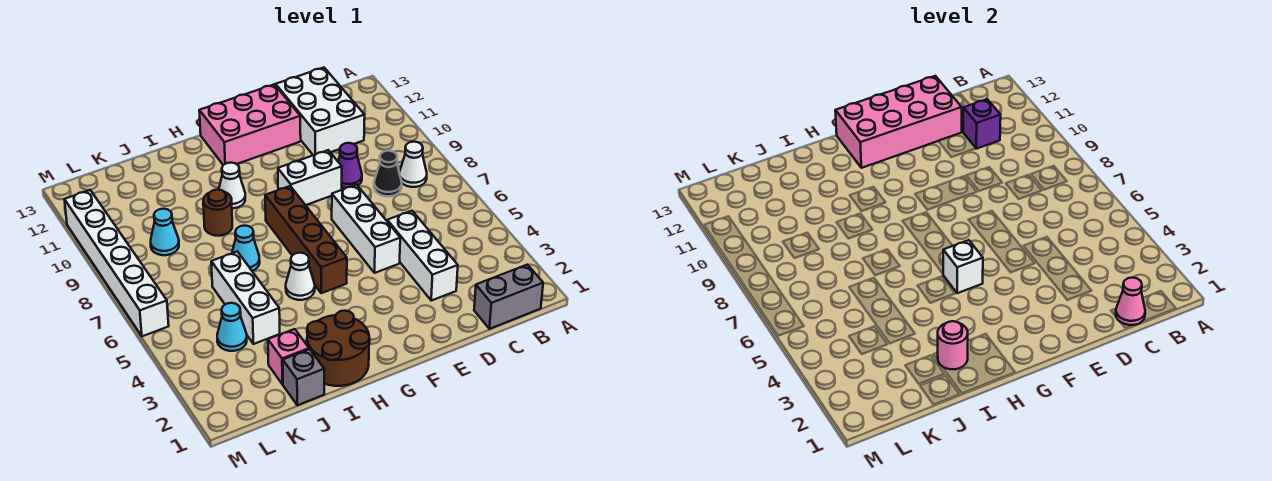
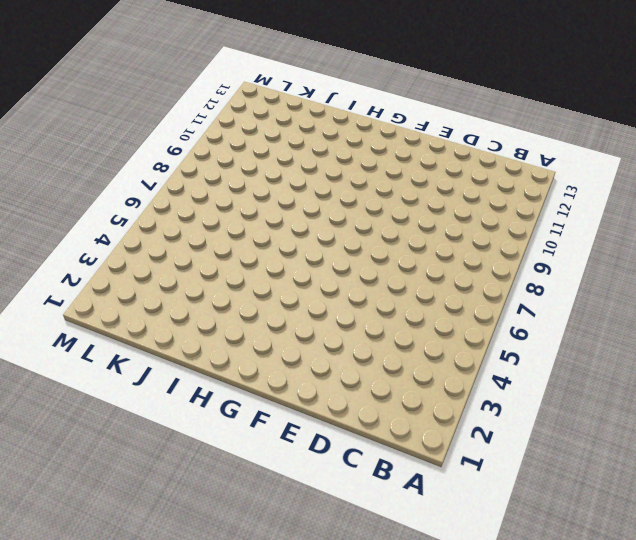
none -> grey brick B1:C1 level 1
none -> white cone B8 level 1
none -> black cone C8 level 1

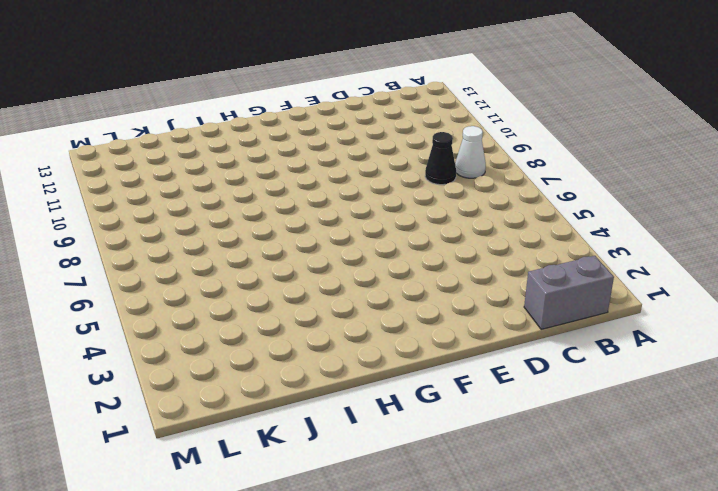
none -> white brick C11:D13 level 1
none -> white brick D3:D5 level 1
none -> purple cone D9 level 1

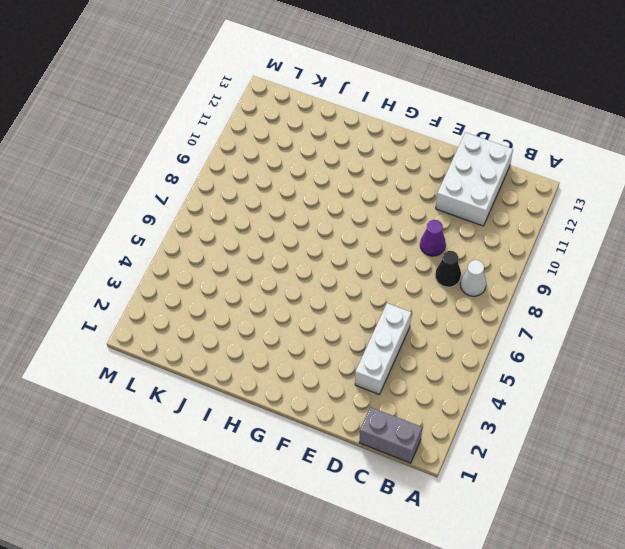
none -> white brick E5:E7 level 1
none -> white brick E9:F9 level 1
none -> pink brick E12:G13 level 1

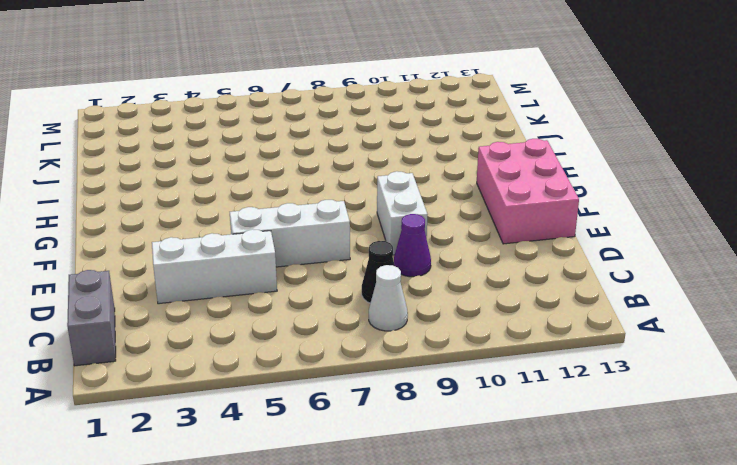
none -> white brick C11:D13 level 1
none -> brown brick G5:G8 level 1
none -> brown round brick H1:I2 level 1

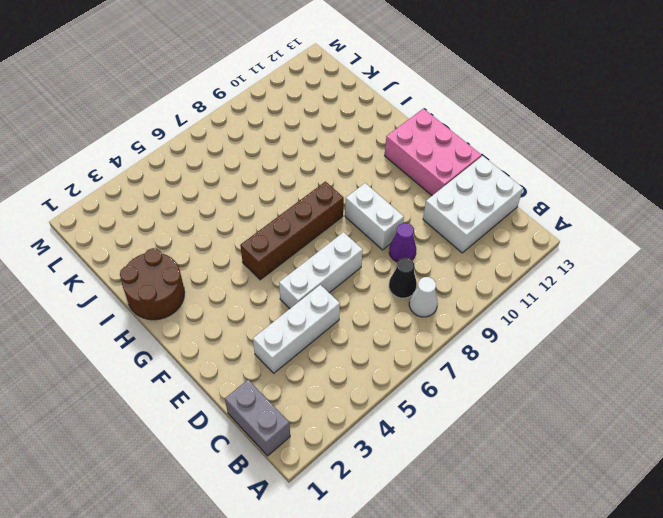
none -> white cone H5 level 1
none -> white cone H10 level 1
none -> cyan cone I7 level 1

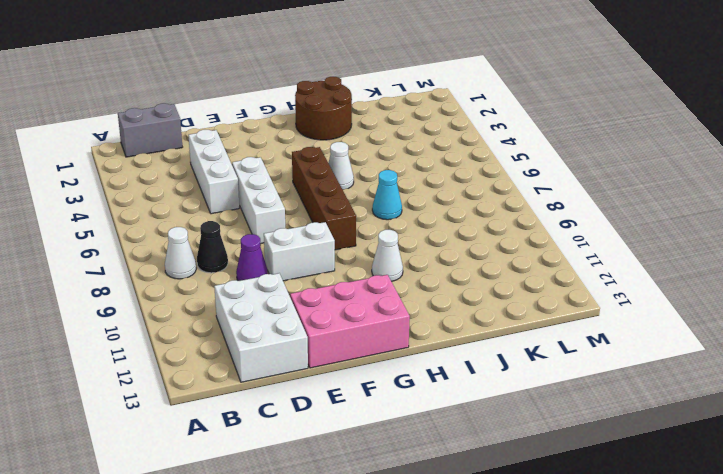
none -> brown round brick I9 level 1
none -> grey brick J1 level 1
none -> pink brick J2 level 1

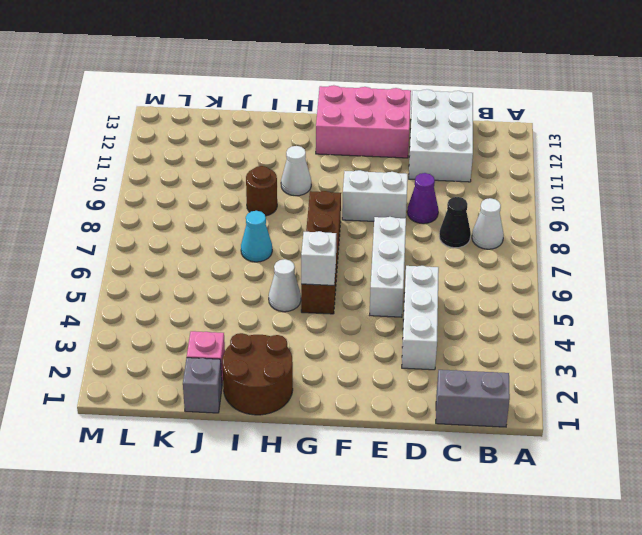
none -> white brick J4:J6 level 1
none -> cyan cone K4 level 1
none -> cyan cone K9 level 1

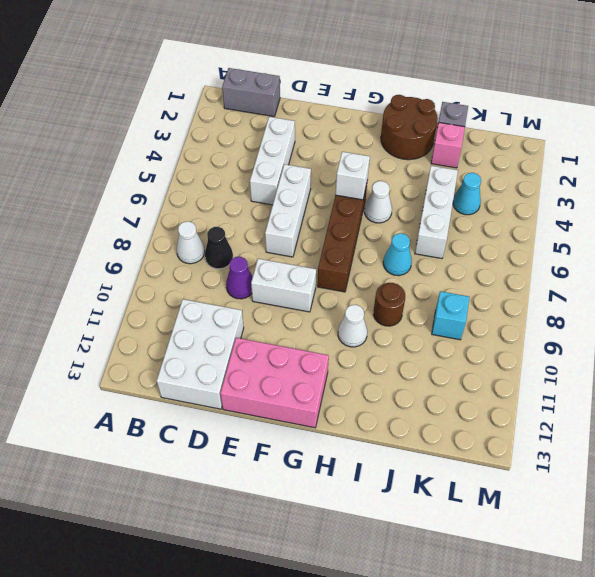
cyan brick K9 level 1 -> cyan cone K9 level 1
none -> white brick M6:M11 level 1
none -> pink cone C1 level 2
none -> purple brick C11 level 2

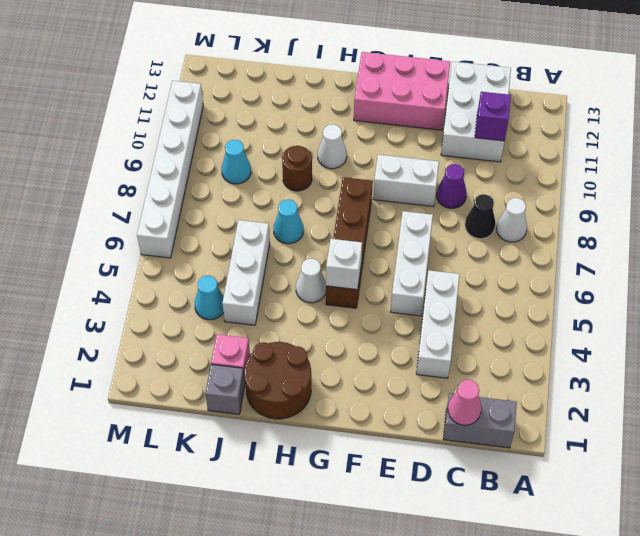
none -> pink brick D12:G13 level 2
none -> pink round brick I2 level 2

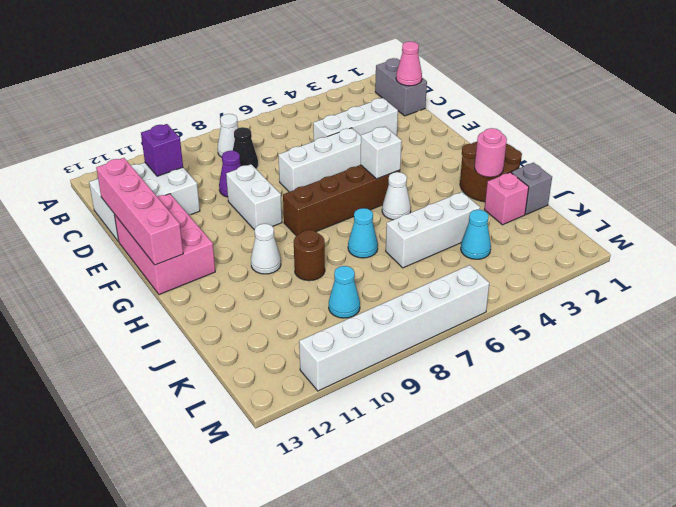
pink brick D13:G13 level 2 -> pink brick D12:G13 level 2

